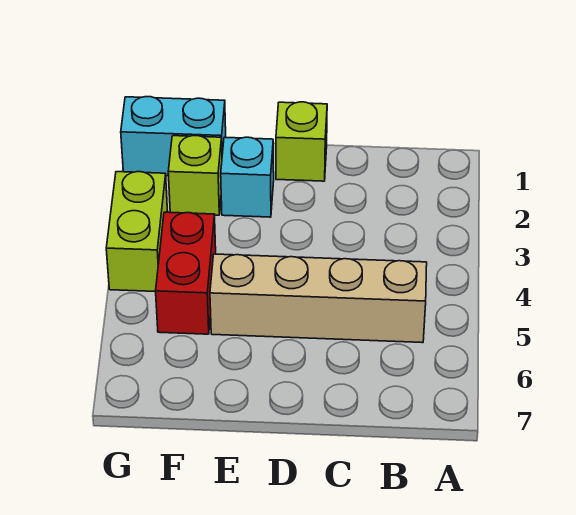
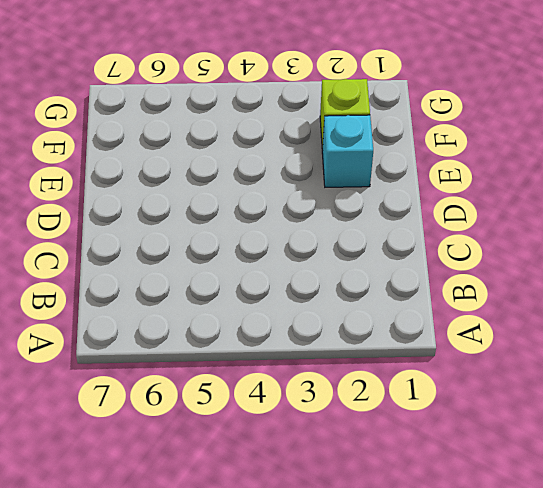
none -> tan brick B5:E5 level 1
none -> lime brick D1 level 1

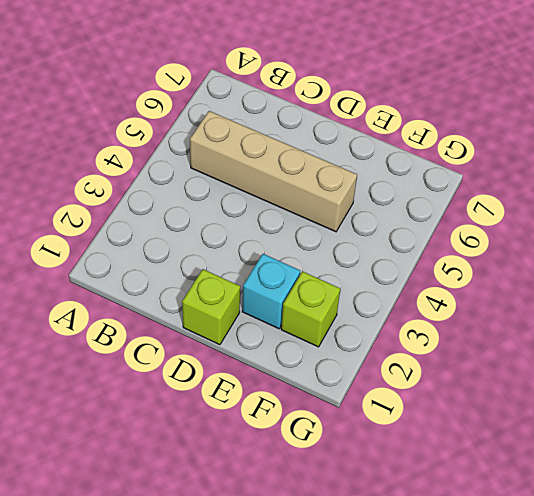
none -> cyan brick F1:G1 level 1
none -> red brick F4:F5 level 1

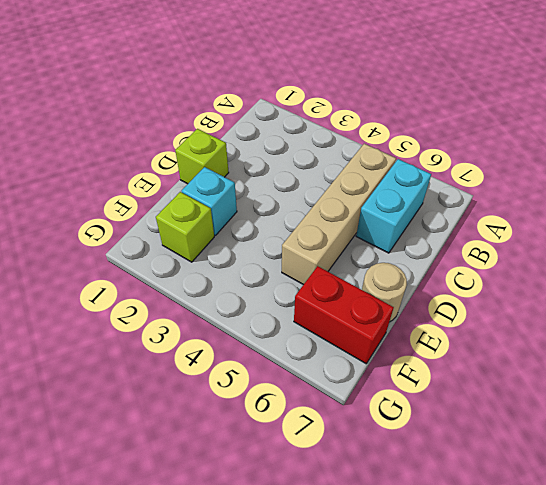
cyan brick B6:C6 level 1 -> cyan brick F1:G1 level 1
tan round brick E7 level 1 -> none
red brick F6:F7 level 1 -> red brick F4:F5 level 1
none -> lime brick G3:G4 level 1

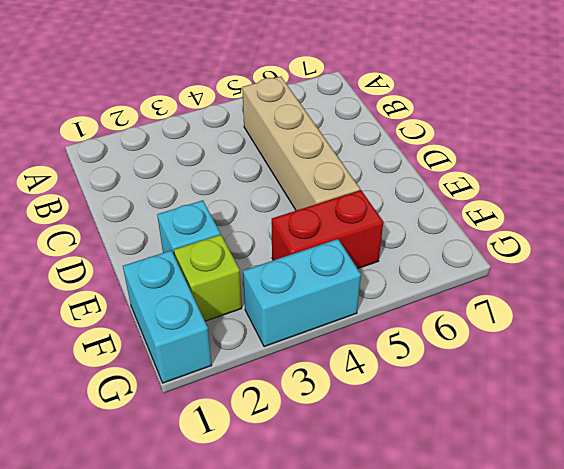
cyan brick G3:G4 level 1 -> lime brick G3:G4 level 1
none -> lime brick D1 level 1

